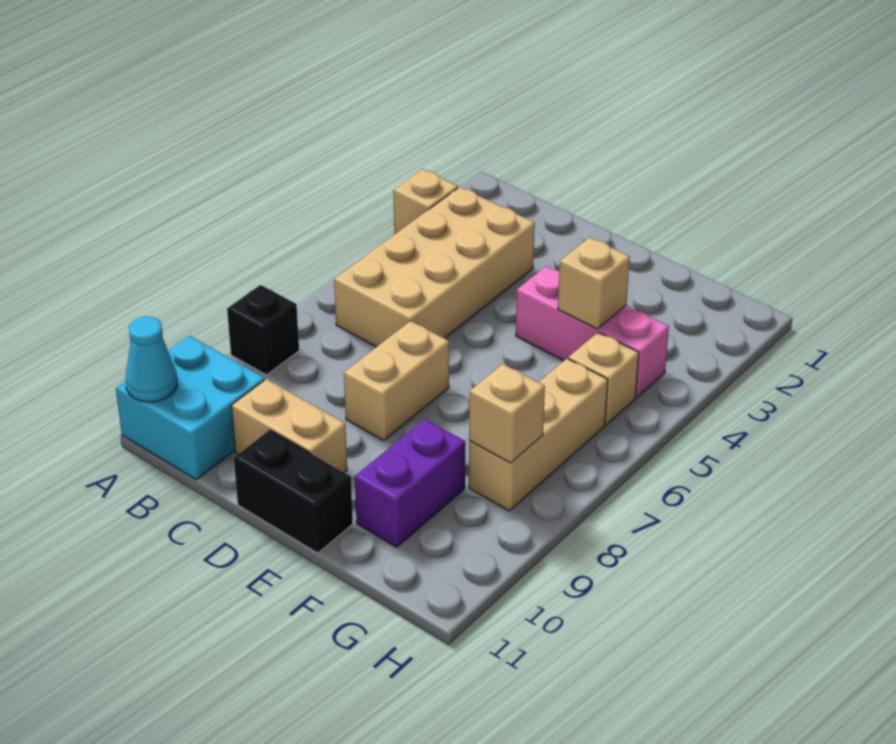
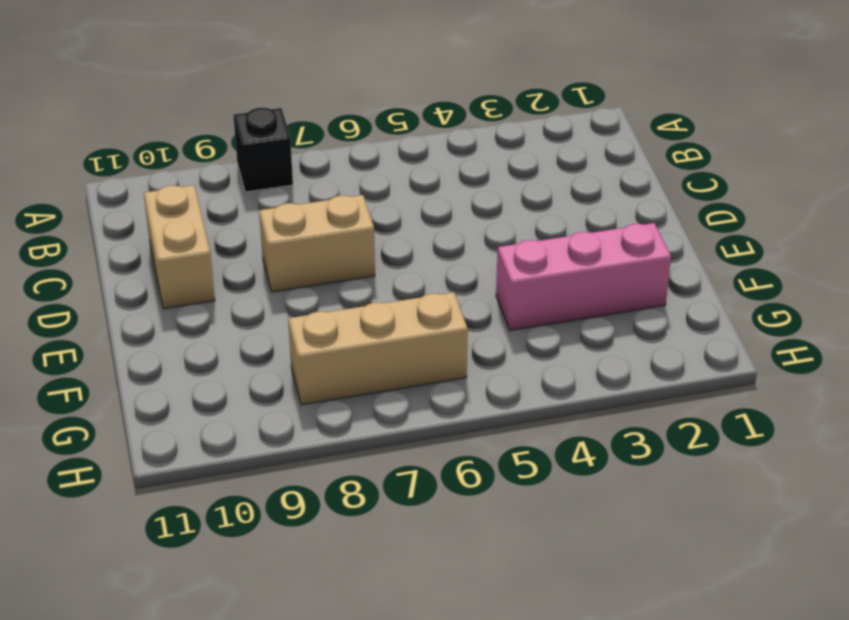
pink brick F2:F4 level 1 -> pink brick E4:G4 level 1
none -> tan brick A3 level 1
none -> cyan brick A10:B11 level 1
none -> tan brick B3:C6 level 1

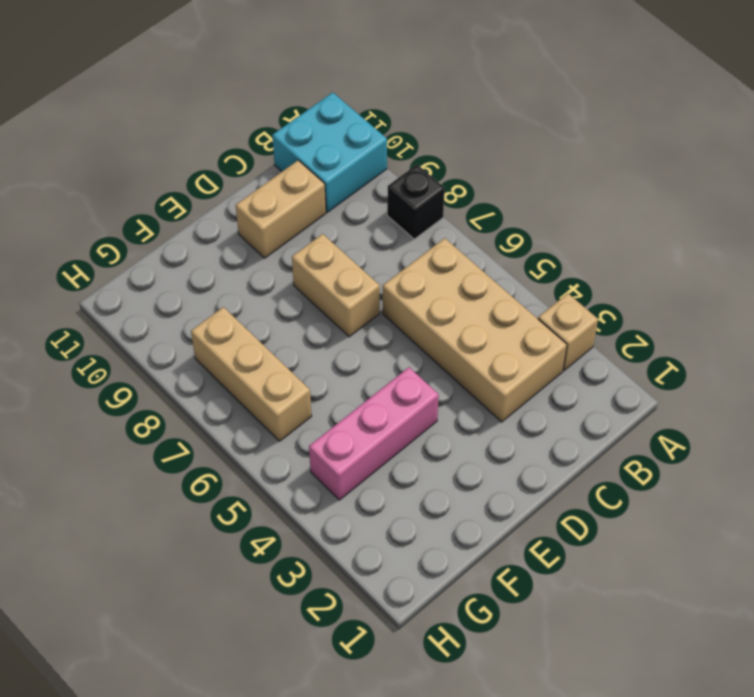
none -> black brick D11:E11 level 1
none -> purple brick F9:F10 level 1
none -> tan brick G5 level 1

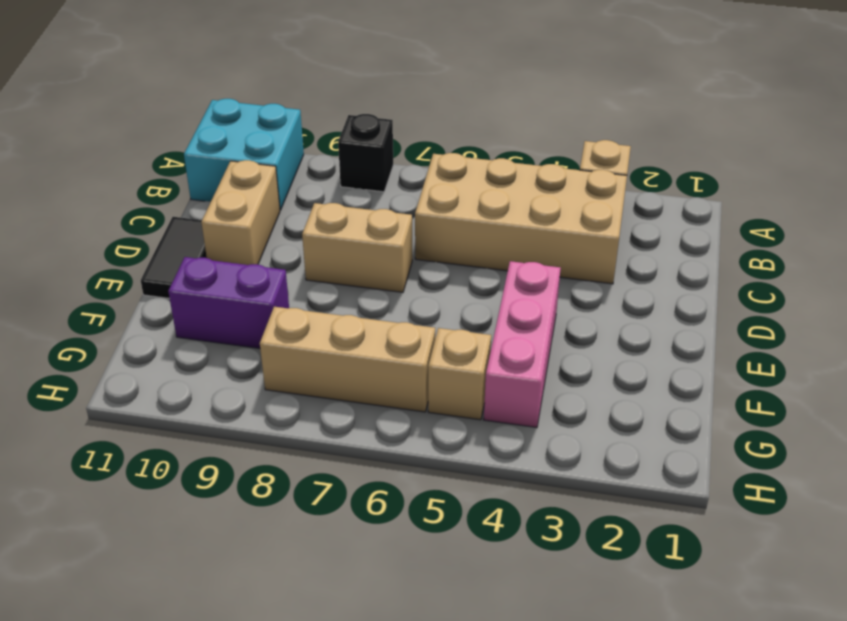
black tile D11:E11 level 1 -> black brick D11:E11 level 1
none -> cyan cone A11 level 2
none -> tan brick F4 level 2
none -> tan brick G8 level 2

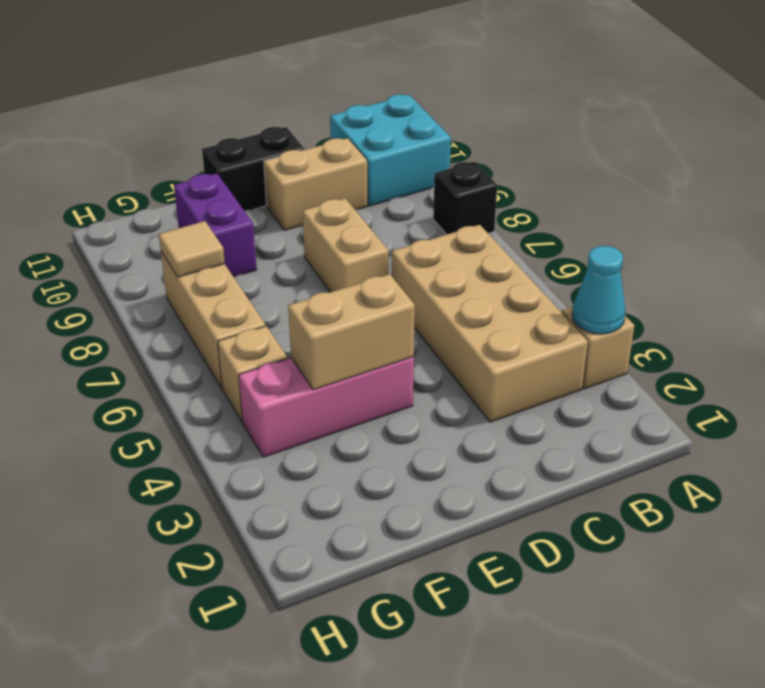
cyan cone A3 level 2 -> cyan cone A11 level 2
tan brick E4:F4 level 2 -> tan brick F4 level 2
tan tile G8 level 2 -> tan brick G8 level 2

